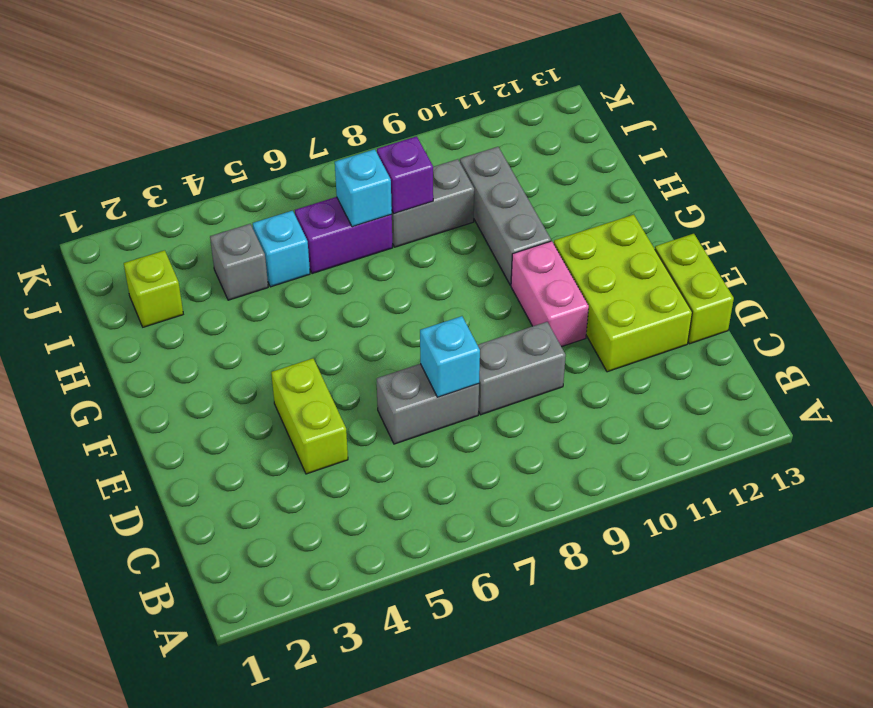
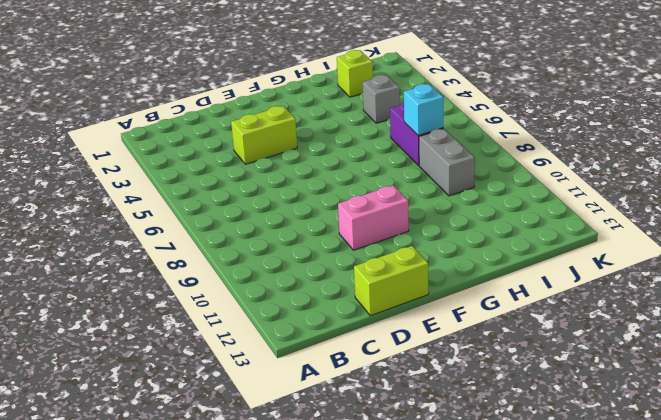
none -> grey brick D6:D7 level 1
none -> grey brick D8:D9 level 1
none -> lime brick D11:F12 level 1

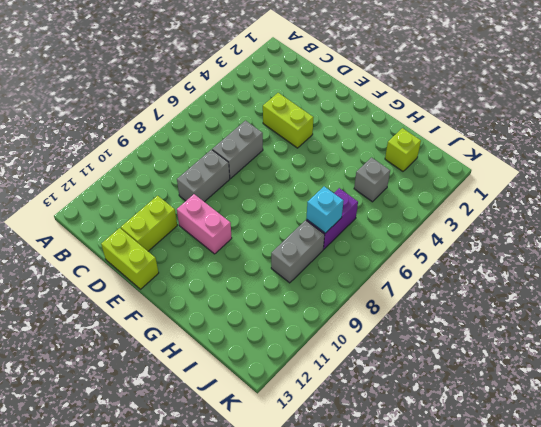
lime brick D11:D12 level 1 -> lime brick D11:F12 level 1
none -> grey brick G10:I10 level 1
none -> cyan brick I5 level 1
none -> cyan brick D7 level 2

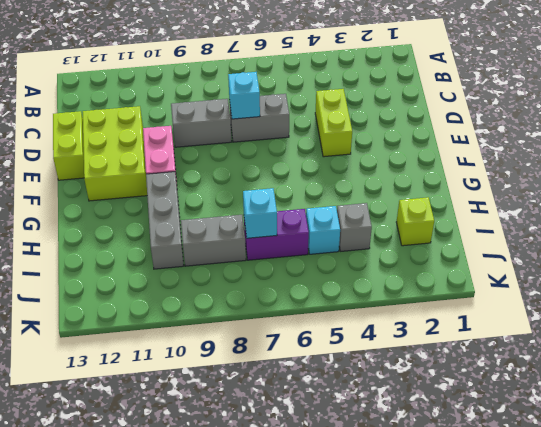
none -> purple brick I8 level 2

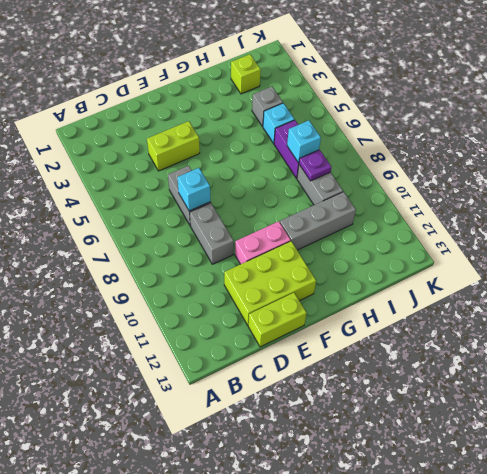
purple plate I8 level 2 -> purple brick I8 level 2

